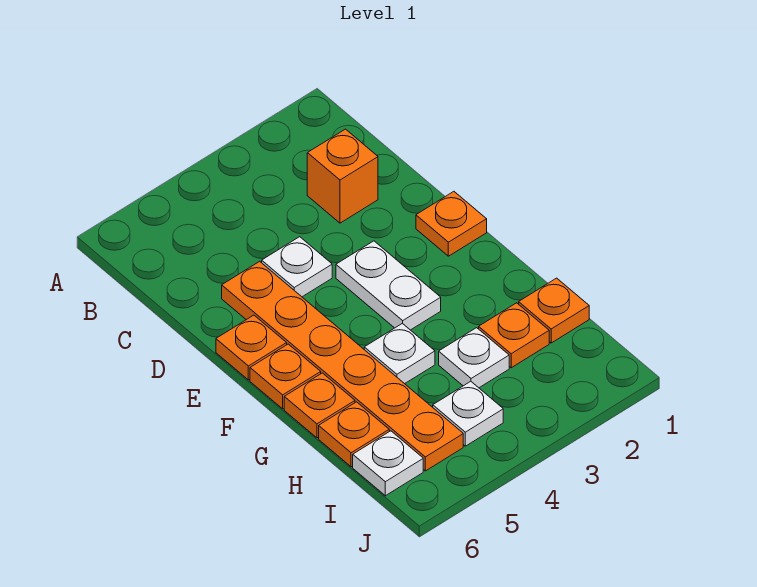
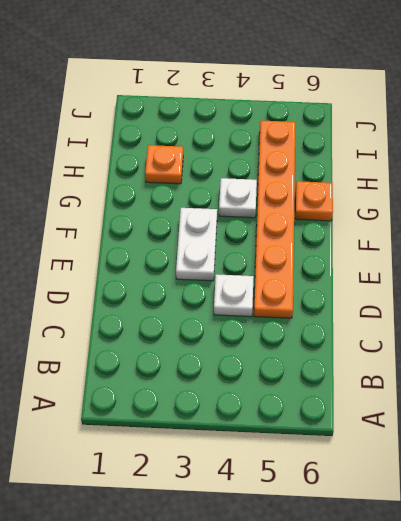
none -> orange brick C2 level 1
none -> orange plate E1 level 1
none -> orange plate E6 level 1

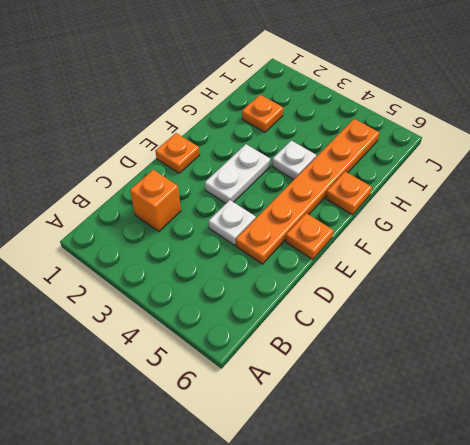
none -> orange plate F6 level 1
none -> orange plate H1 level 1
none -> white plate H3 level 1

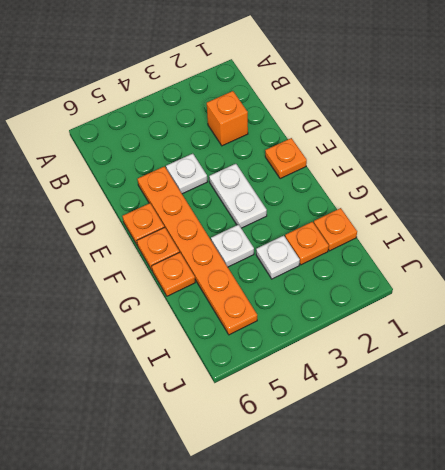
none -> orange plate H6 level 1
none -> white plate I4 level 1
none -> white plate I6 level 1

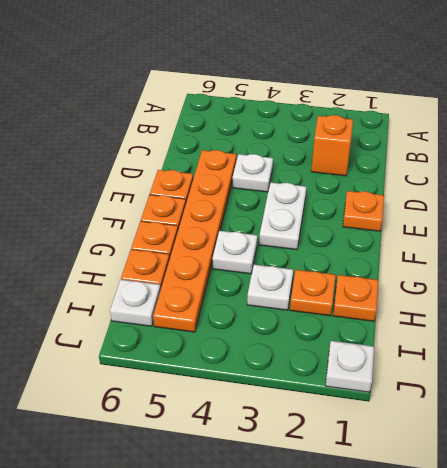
white plate J1 level 1 -> white plate I4 level 1

